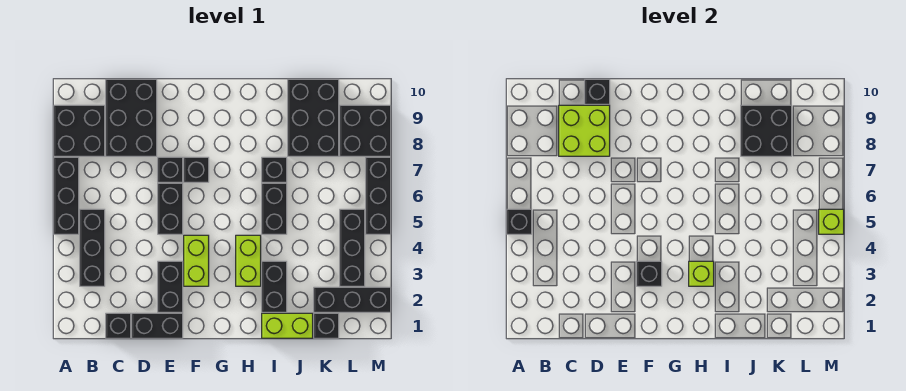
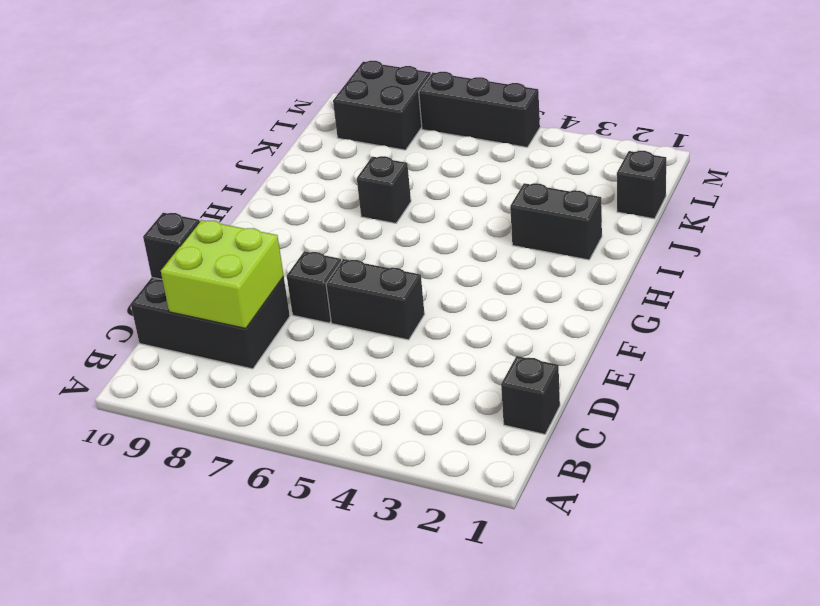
none -> black brick A5:A7 level 1
none -> black brick A8:B9 level 1
none -> black brick B3:B5 level 1

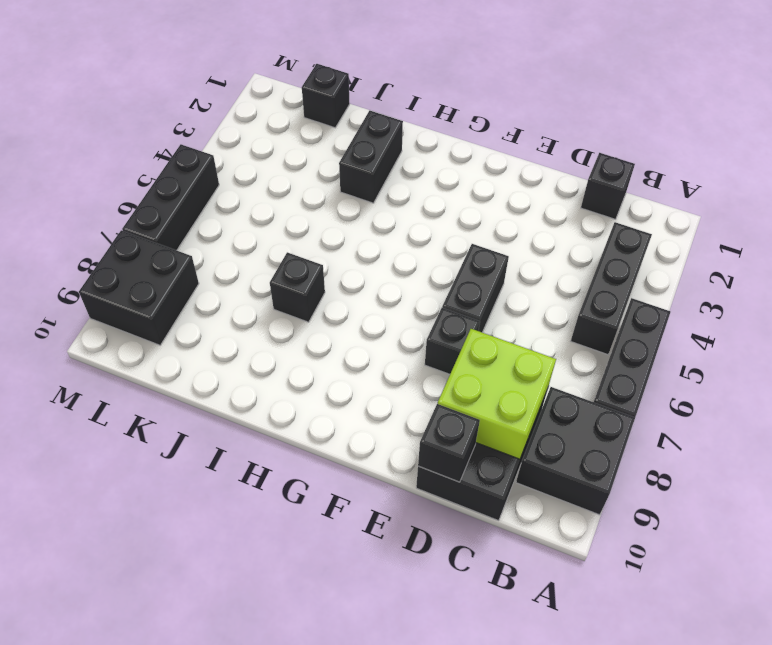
none -> black brick D1:E1 level 1
none -> black brick E2:E3 level 1
none -> lime brick F3:F4 level 1

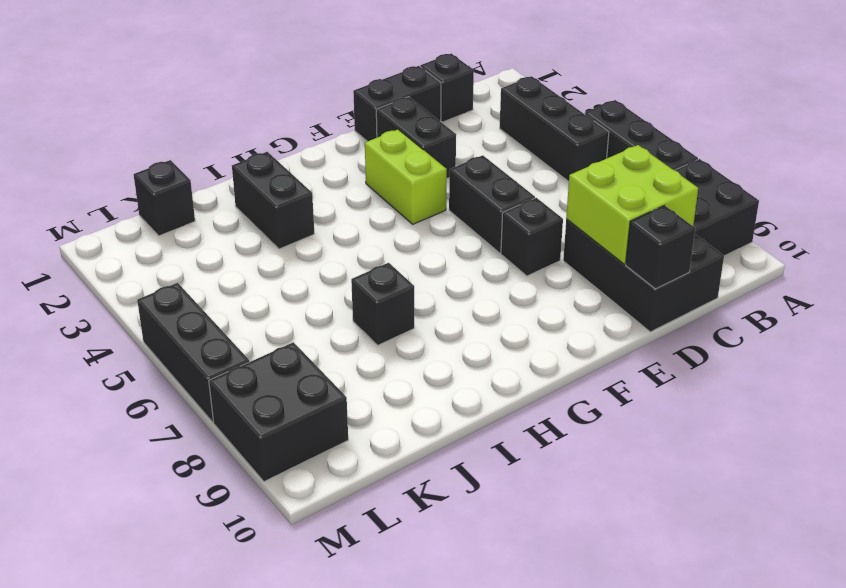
none -> black brick F7 level 1
none -> lime brick H3:H4 level 1
none -> lime brick I1:J1 level 1

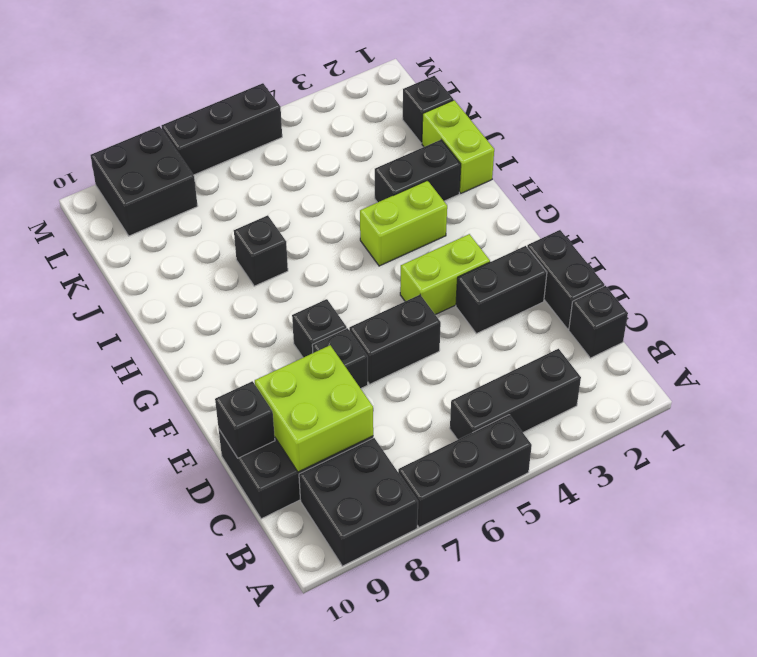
none -> black brick I5:I6 level 1
none -> black brick J8:K10 level 1
none -> black brick K2:M2 level 1

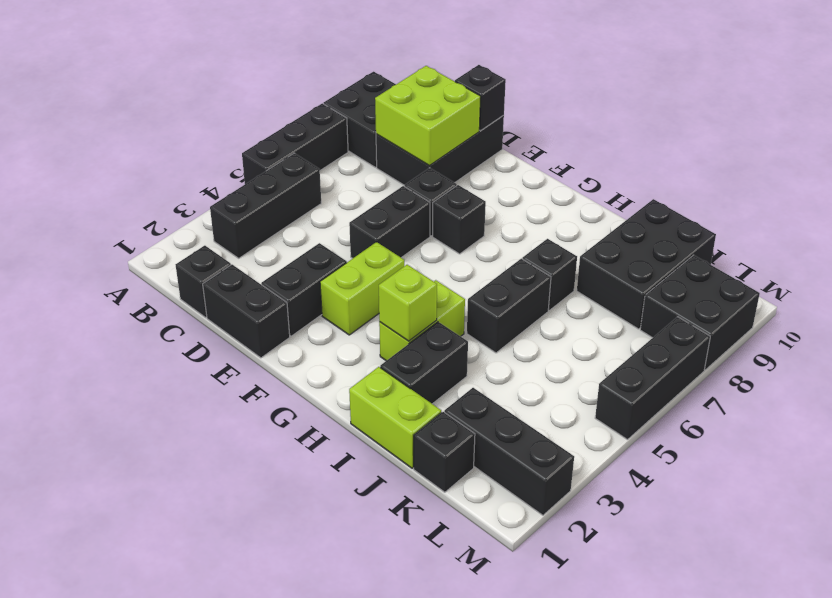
none -> black brick L3:L5 level 1
none -> black brick A5 level 2
none -> black brick F3 level 2

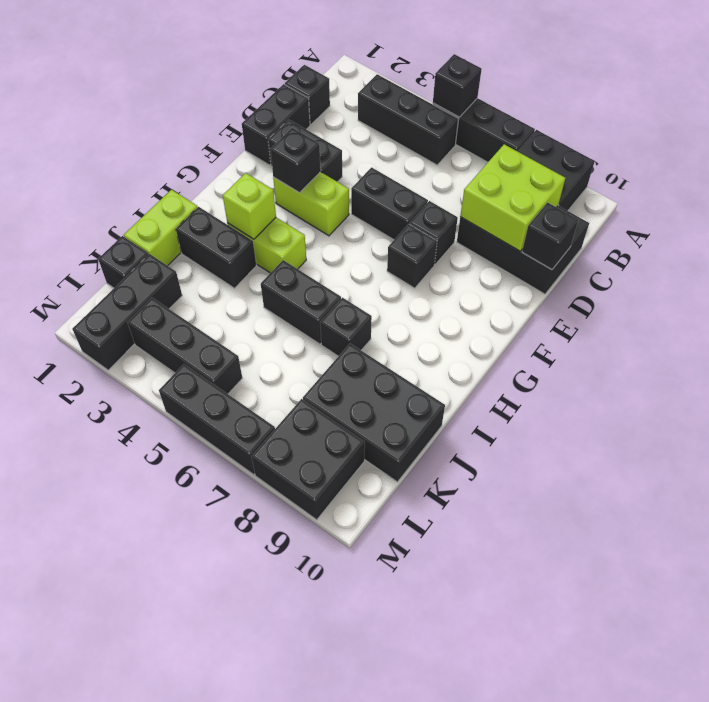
none -> black brick J8:K9 level 2
none -> lime brick M5 level 2

